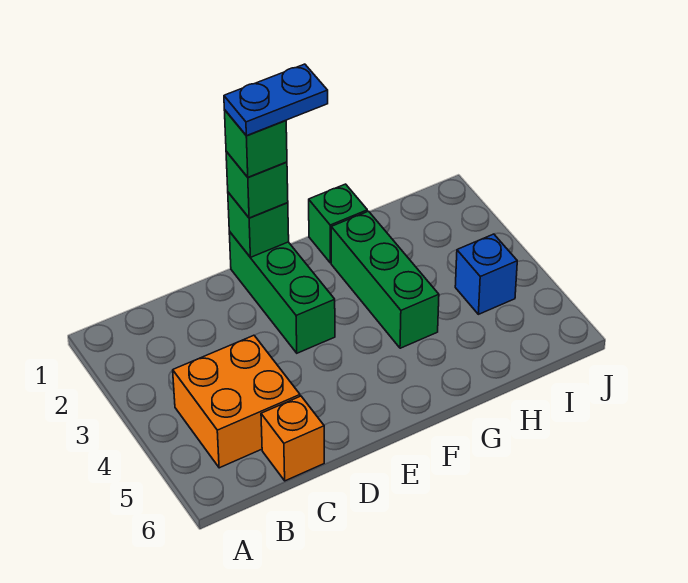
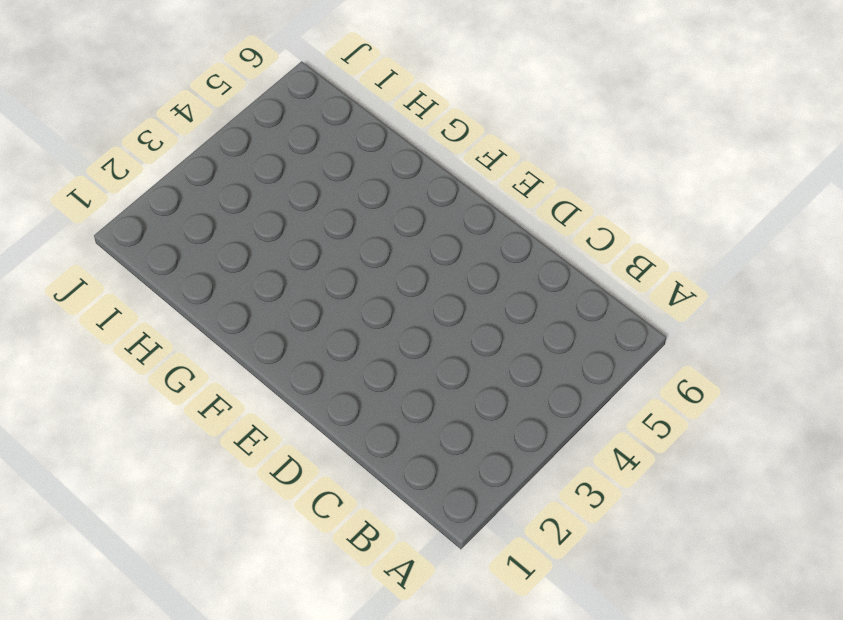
none -> orange brick B4:C5 level 1
none -> orange brick C6 level 1

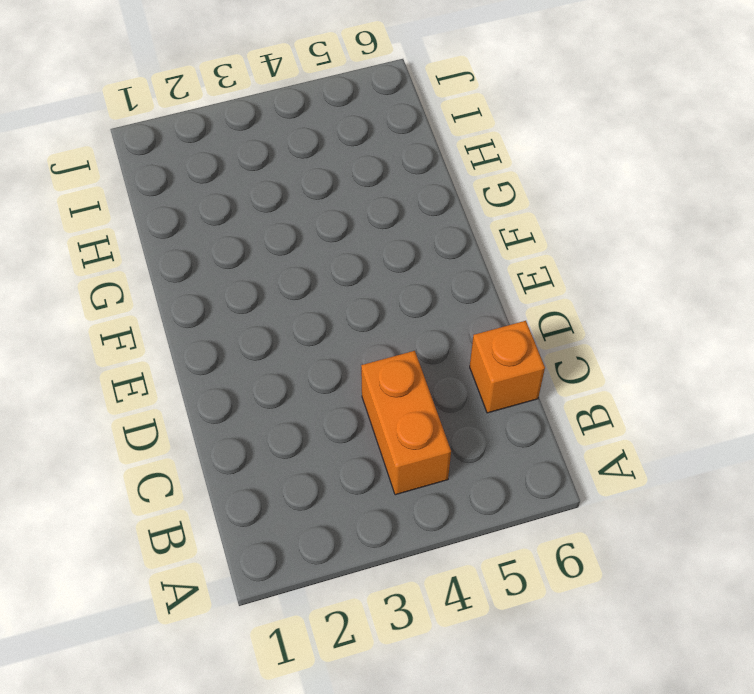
orange brick B4:C4 level 1 -> orange brick B4:C5 level 1
none -> green brick E1:E3 level 1
none -> green brick G1 level 1

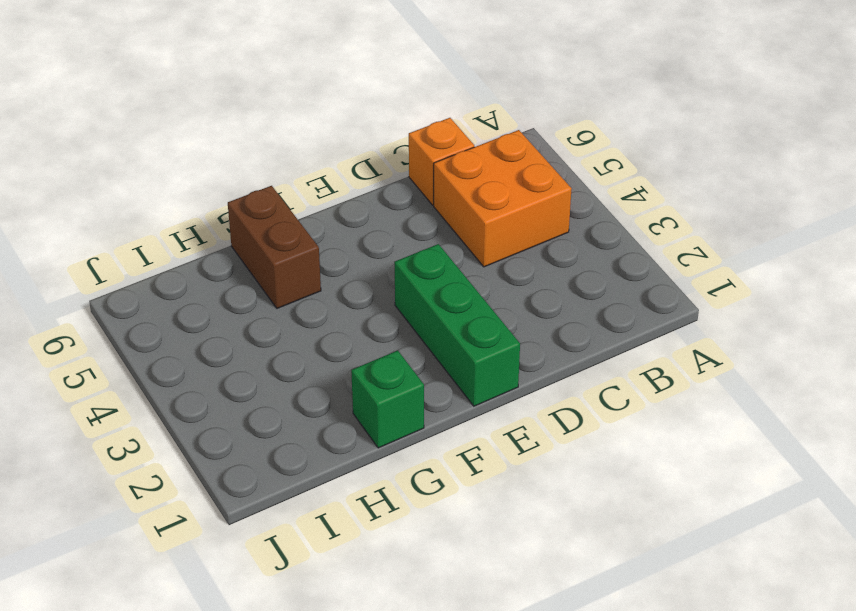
brown brick G5:G6 level 1 -> none
none -> green brick G2:G4 level 1
none -> blue brick I4 level 1

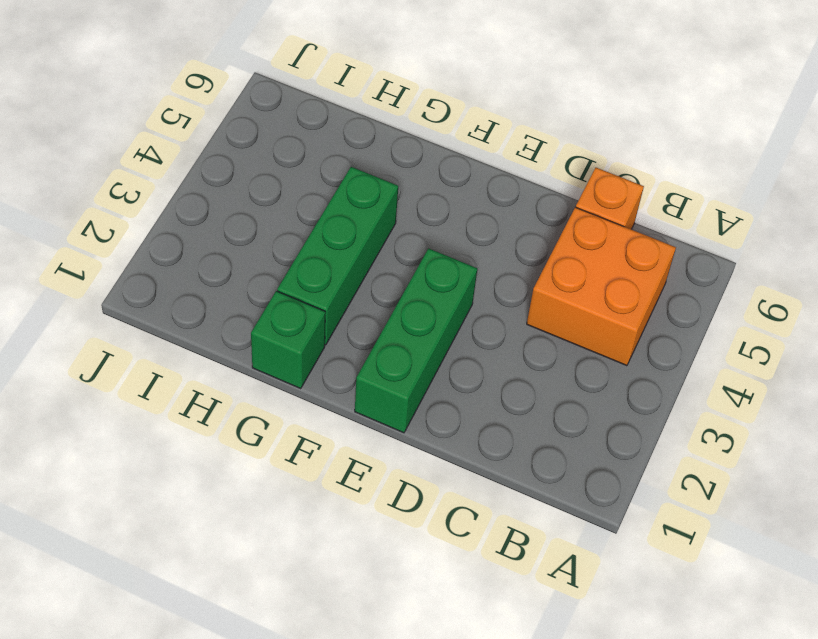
none -> blue brick I4 level 1
none -> green brick E1 level 2

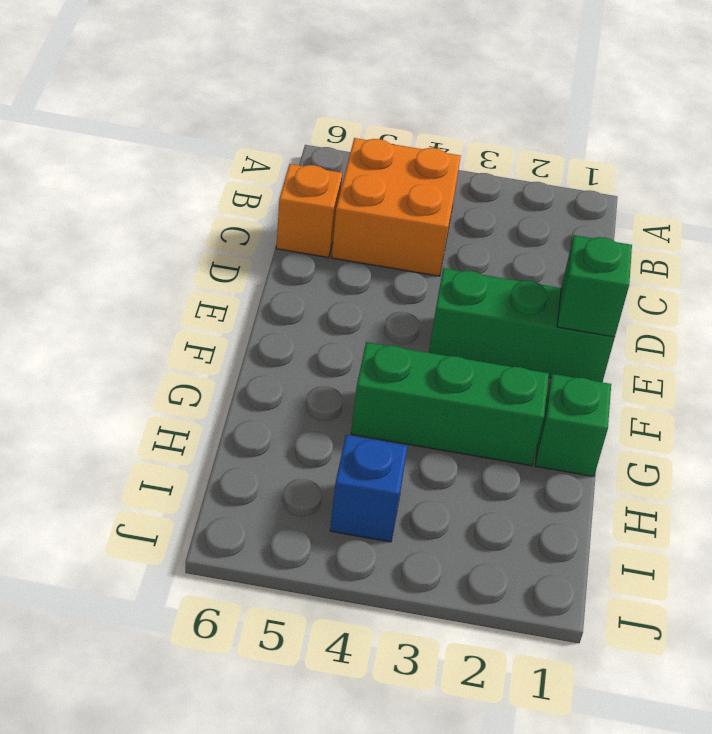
none -> green brick E1 level 3
none -> green brick E1 level 4

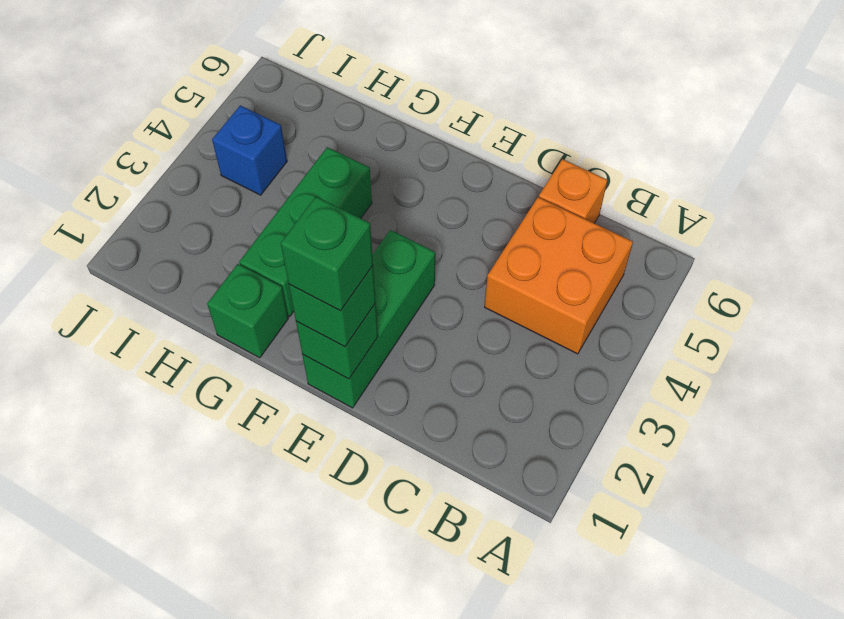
none -> blue plate E1:F1 level 5

